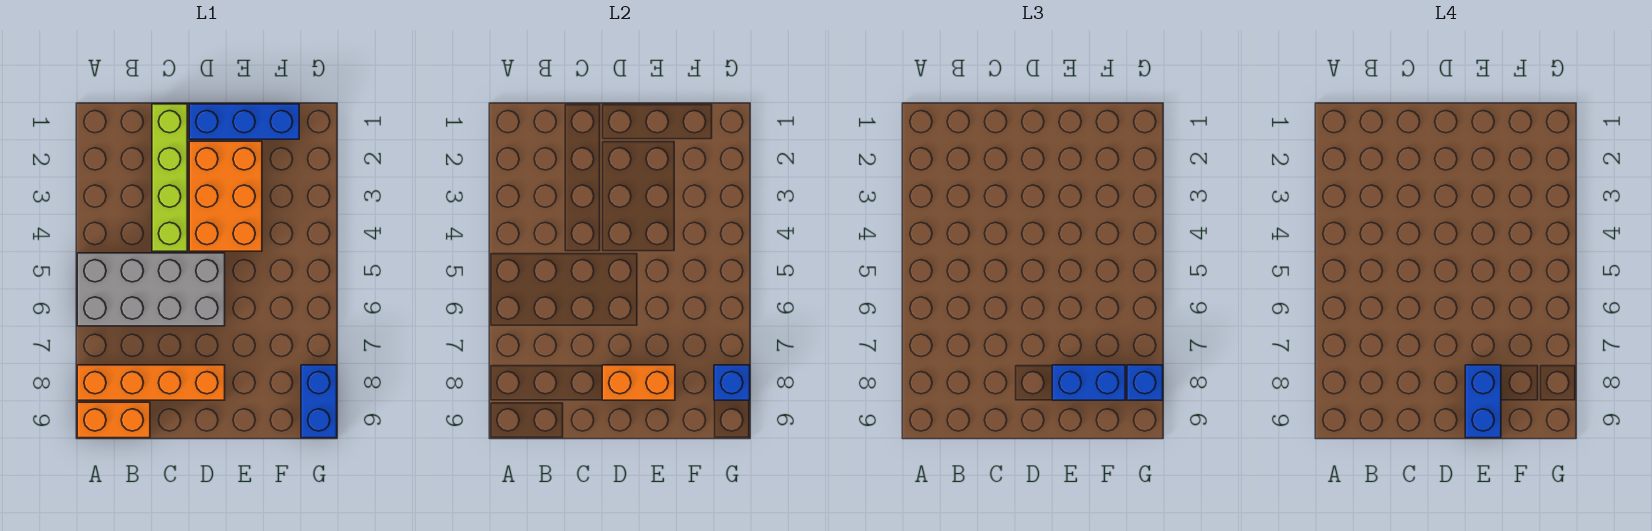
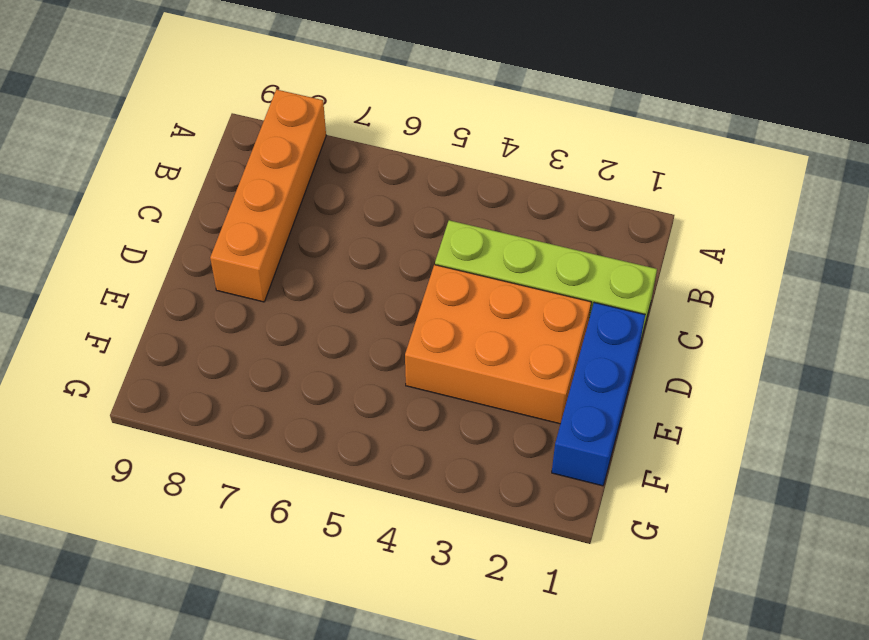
none -> grey brick A5:D6 level 1
none -> orange brick A9:B9 level 1
none -> blue brick G8:G9 level 1

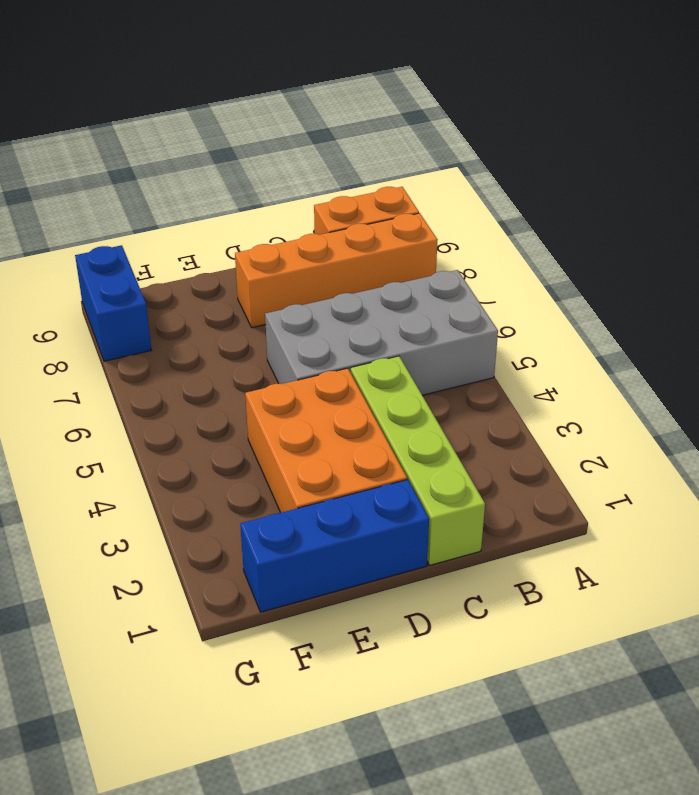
none -> orange brick D8:E8 level 2
none -> blue brick G8 level 2
none -> blue brick E8:F8 level 3

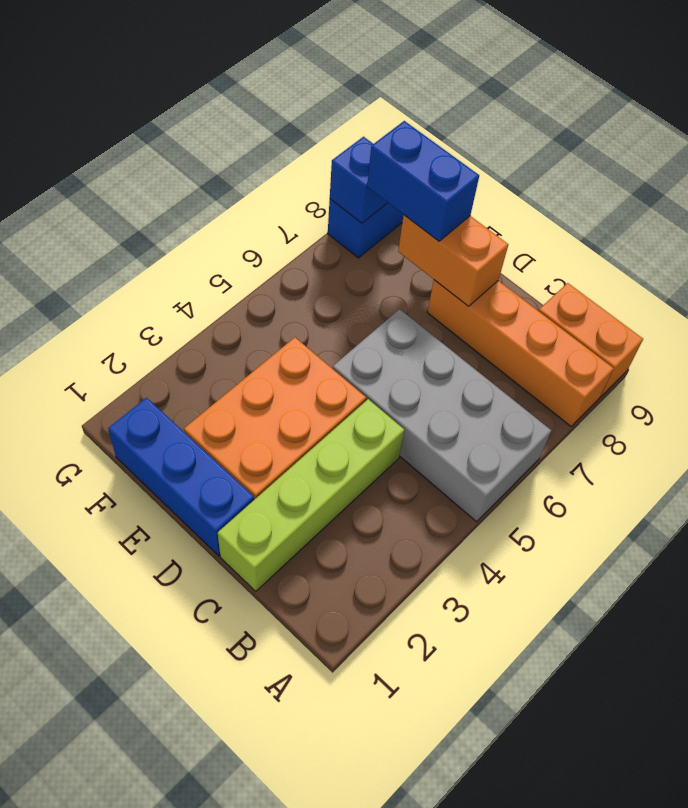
none -> blue brick G8 level 3
none -> blue brick E8:E9 level 4

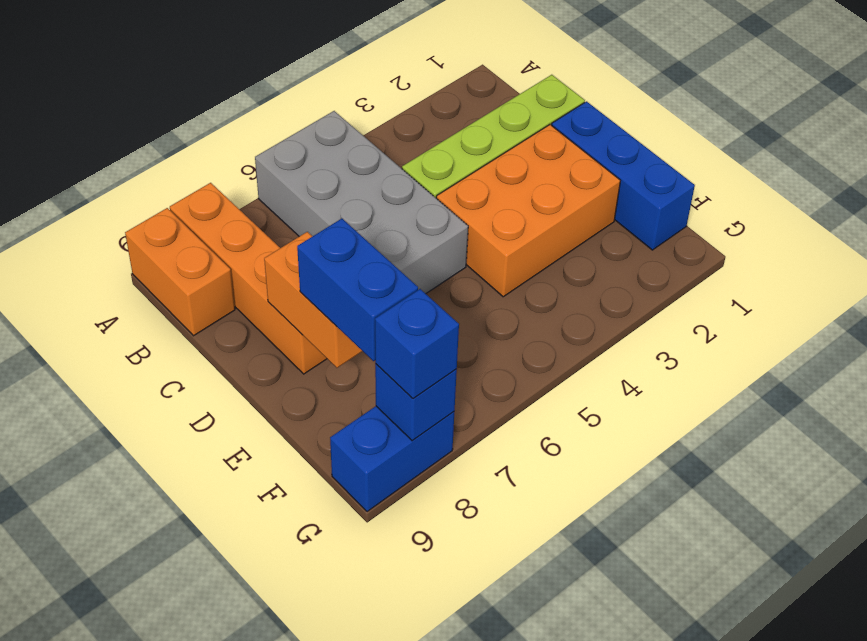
none -> blue brick E8:E9 level 4

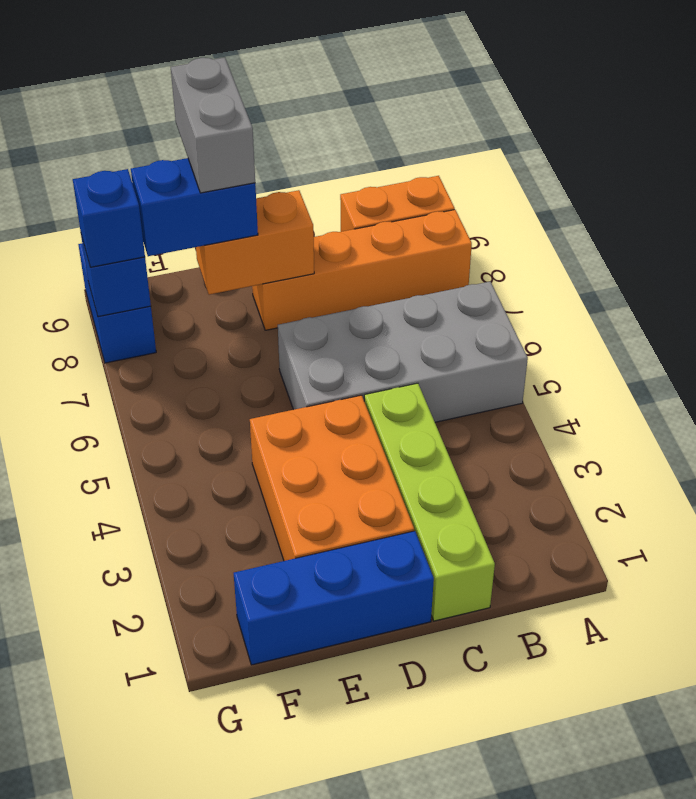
grey brick E8:E9 level 4 -> blue brick E8:E9 level 4

